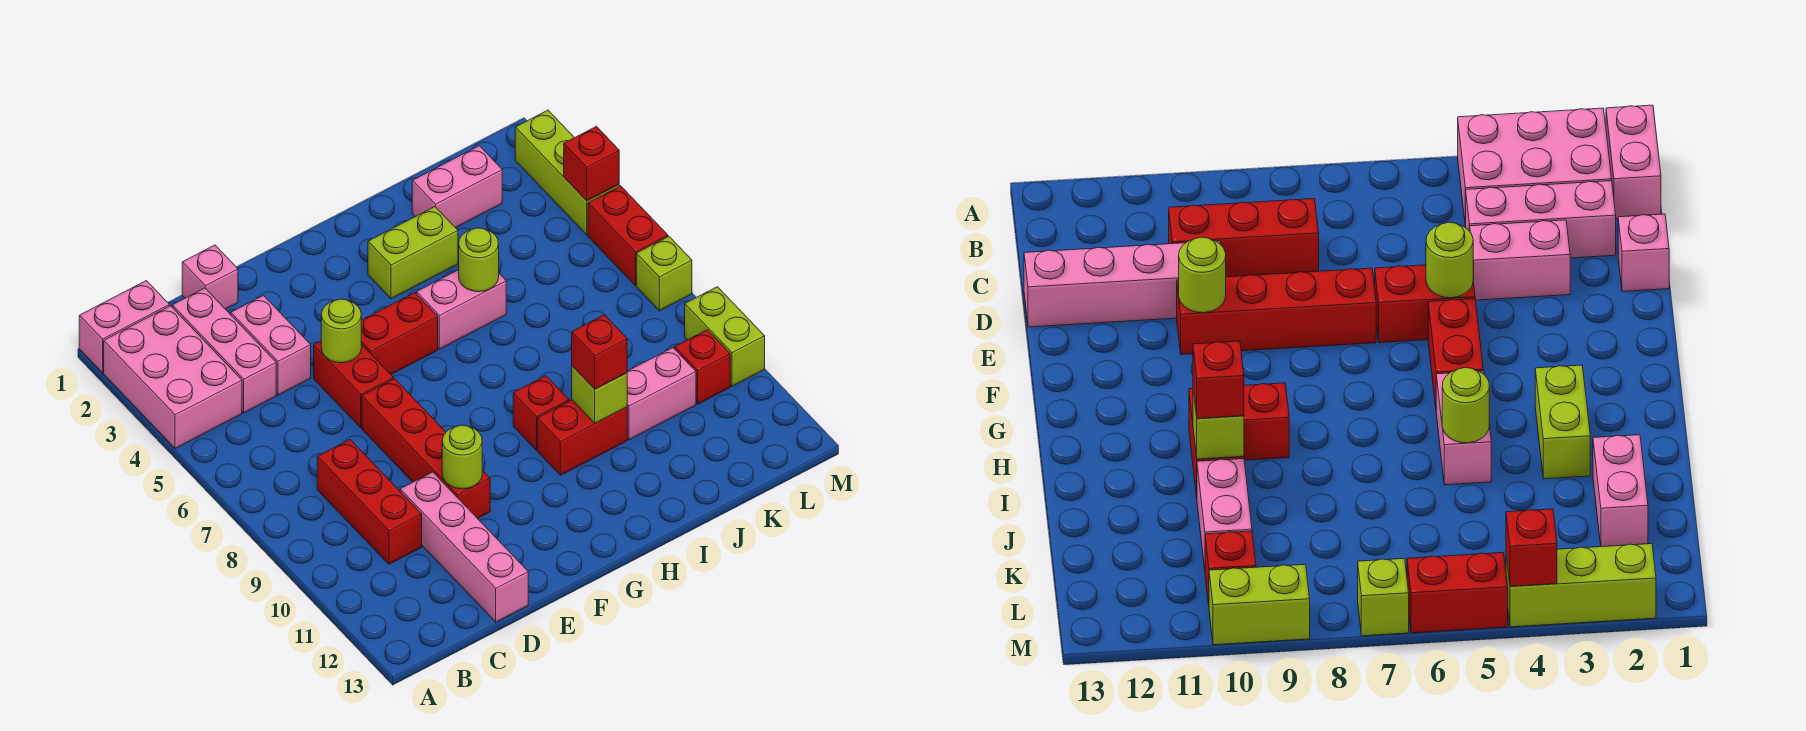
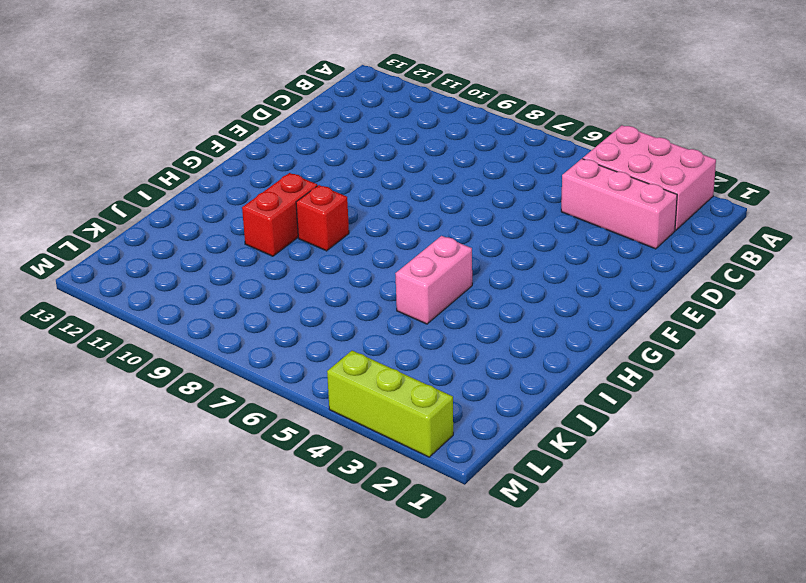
none -> pink brick A1:B1 level 1
none -> red brick C8:C10 level 1
none -> pink brick D1 level 1

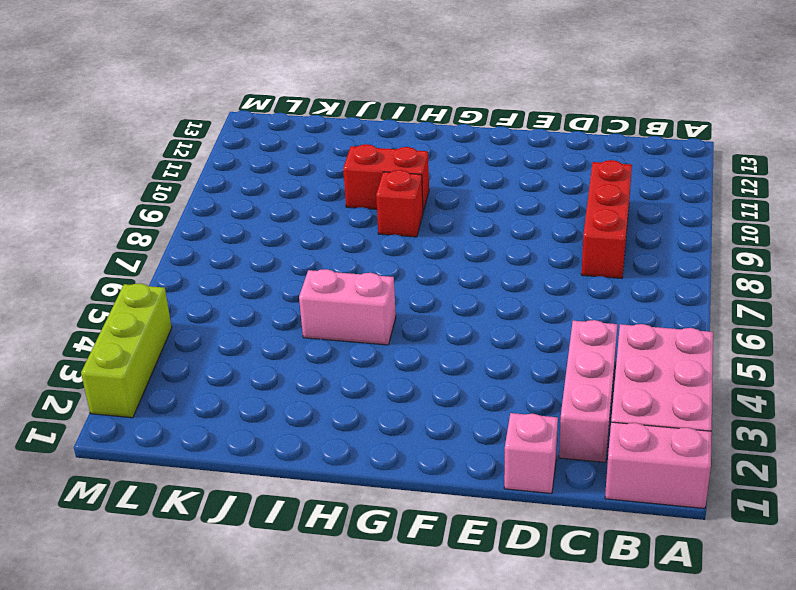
none -> pink brick D3:D4 level 1
none -> pink brick D10:D13 level 1
none -> red brick E5:E6 level 1

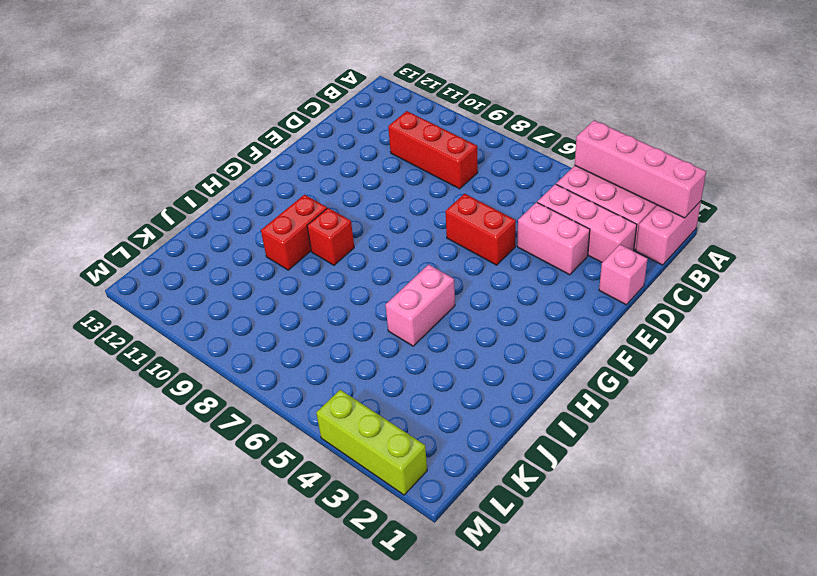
pink brick A1:A4 level 2 -> pink brick D10:D13 level 1
none -> red brick E7:E10 level 1
none -> red brick F5:G5 level 1
none -> lime brick H3:I3 level 1

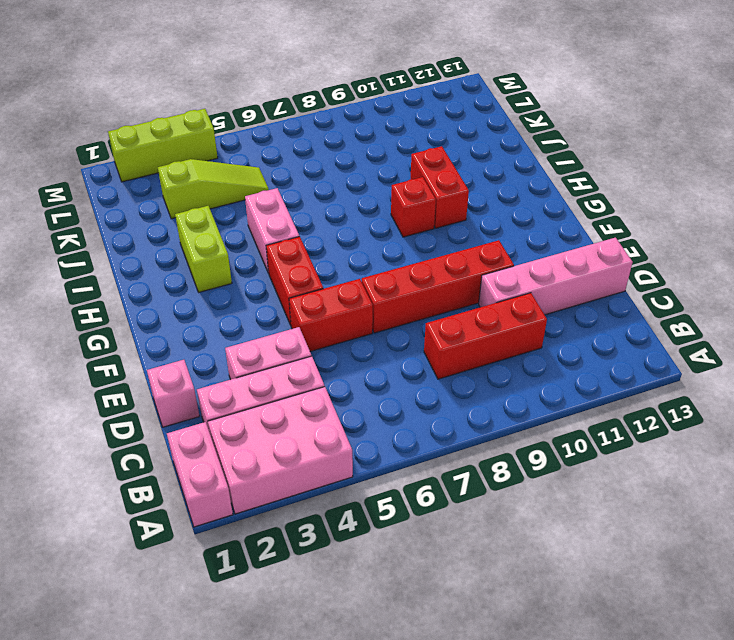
lime slope K3:K5 level 1 top 3 -> none
none -> pink brick J2:K2 level 1
none -> pink brick J10:K10 level 1
none -> red brick L10 level 1

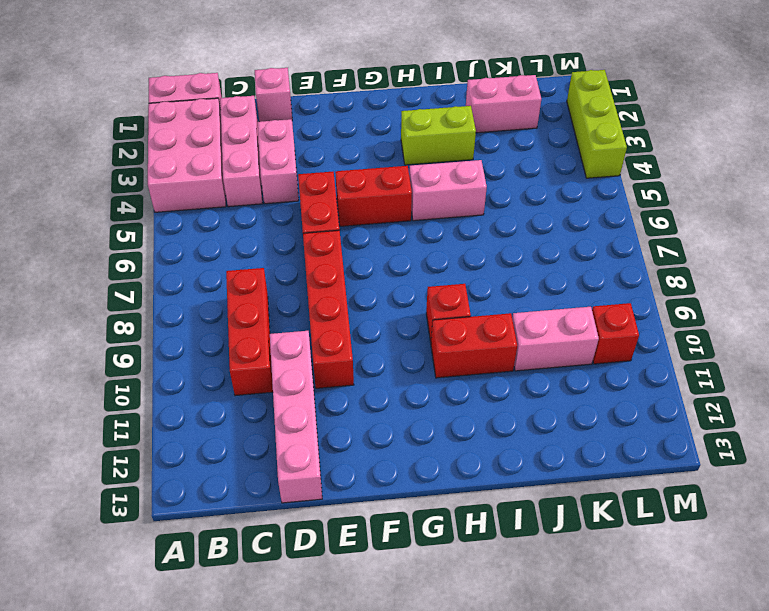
none -> red brick M5:M6 level 1
none -> lime brick M7 level 1
none -> lime brick M9:M10 level 1

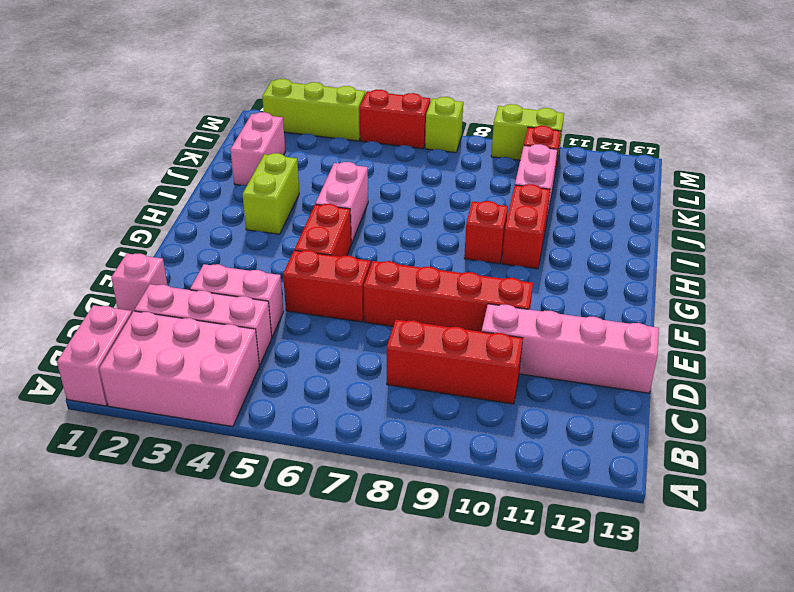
none -> lime round brick E5 level 2
none -> lime round brick E10 level 2
none -> lime round brick I5 level 2

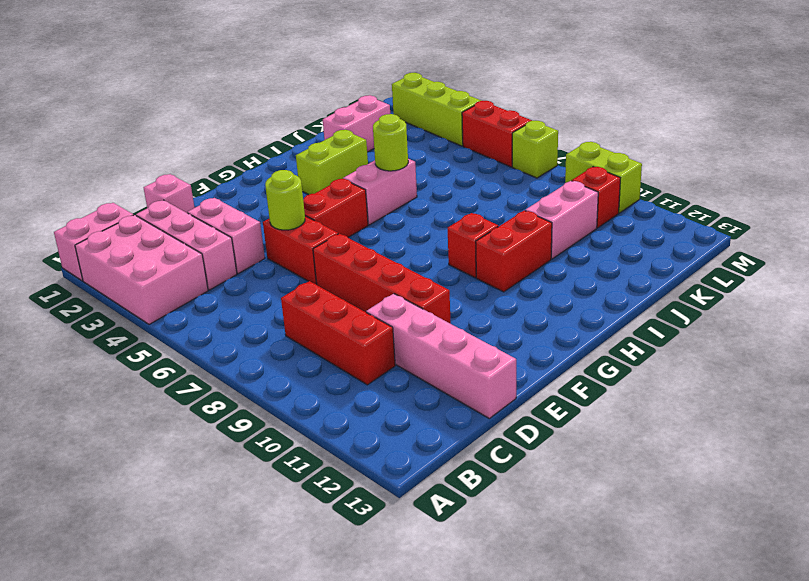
none -> lime round brick E10 level 2
none -> lime brick I10 level 2
none -> red brick M4 level 2

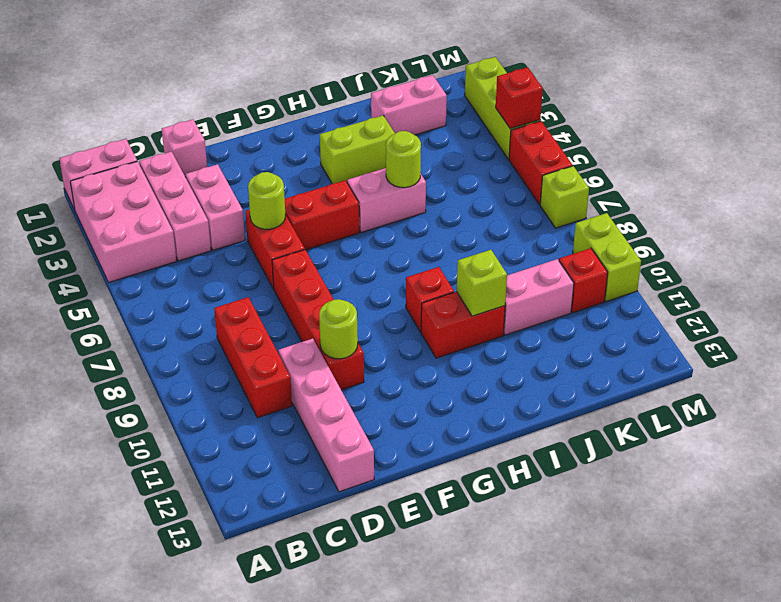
none -> red brick I10 level 3

